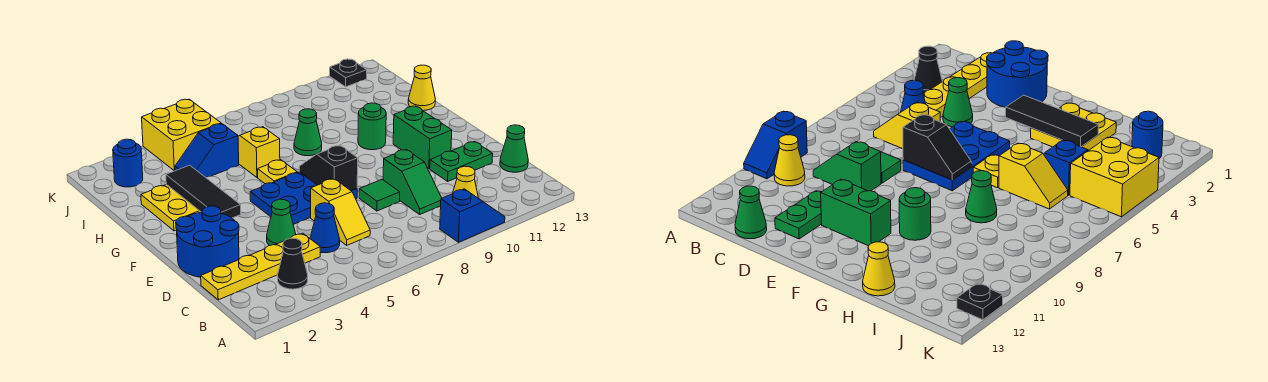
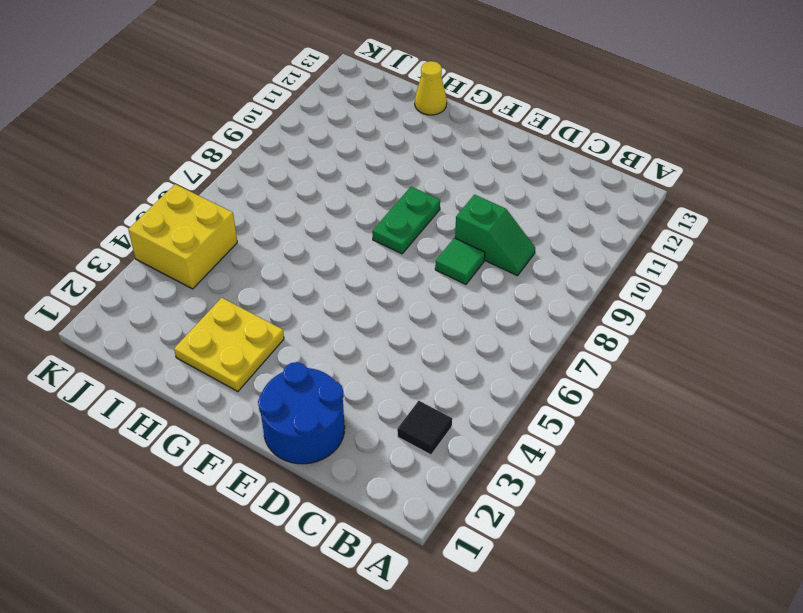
black tile B3 level 1 -> black cone B3 level 1
green plate F8:F9 level 1 -> green plate D11:D12 level 1
none -> blue slope A9:A10 level 1 top 9
none -> yellow cone B10 level 1
none -> yellow plate C1:C4 level 1

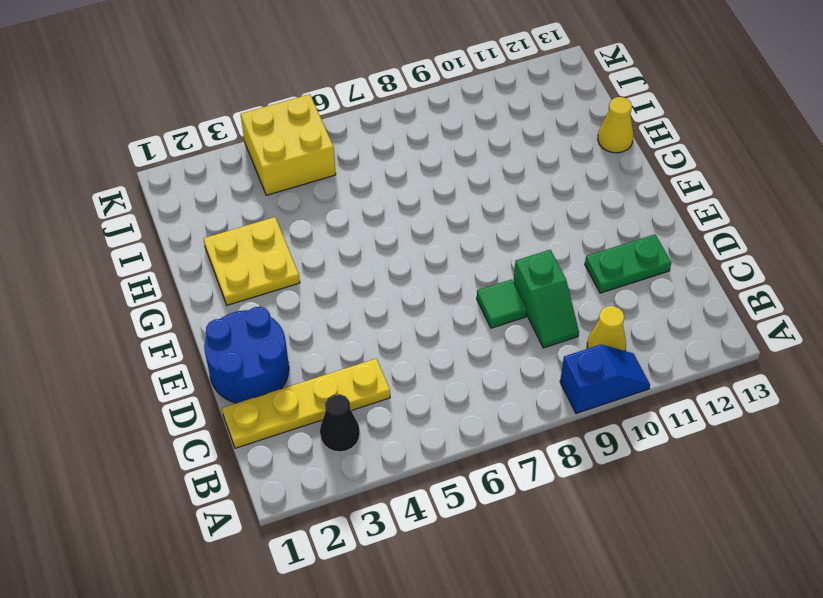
none -> blue cone C5 level 1
none -> yellow slope C6:D6 level 1 top D
none -> green cone C13 level 1

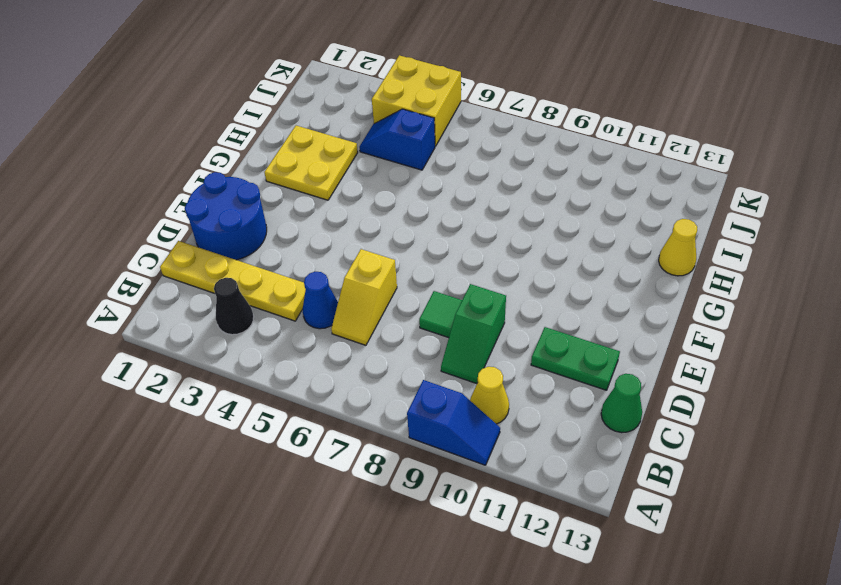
none -> green cone D4 level 1
none -> blue plate E5:F7 level 1
none -> green brick E11:F11 level 1

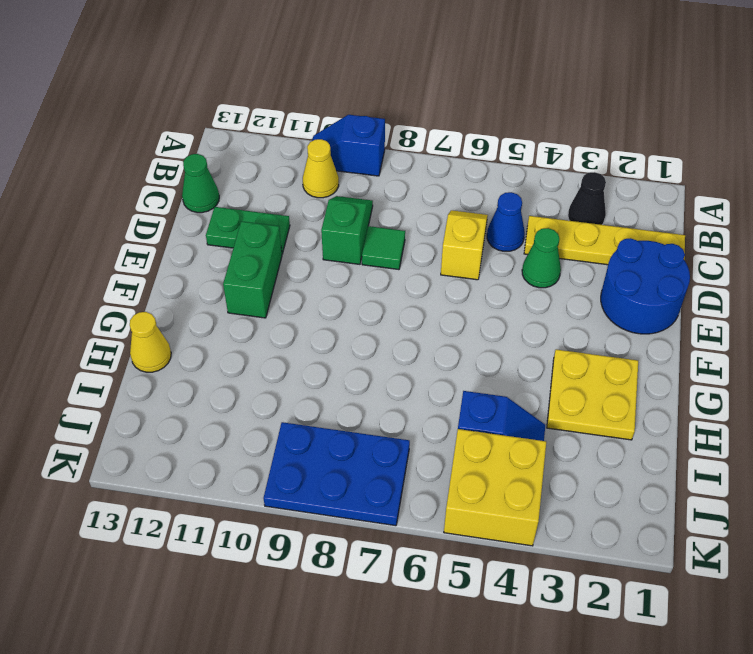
blue plate J7:K9 level 1 -> blue plate E5:F7 level 1
none -> yellow plate G6 level 1
none -> green round brick G10 level 1
none -> yellow slope H6:I6 level 1 top H

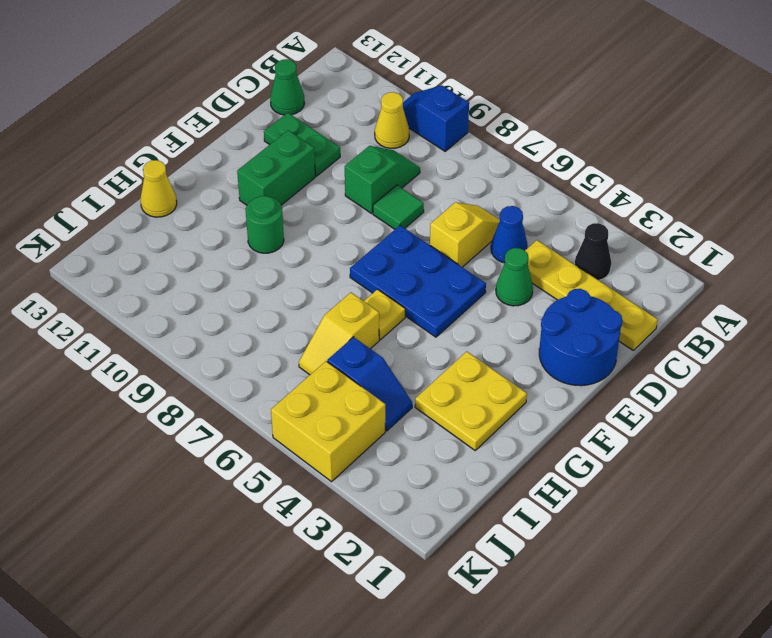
none -> green cone H8 level 1
none -> blue round brick J2 level 1
none -> black plate K12 level 1

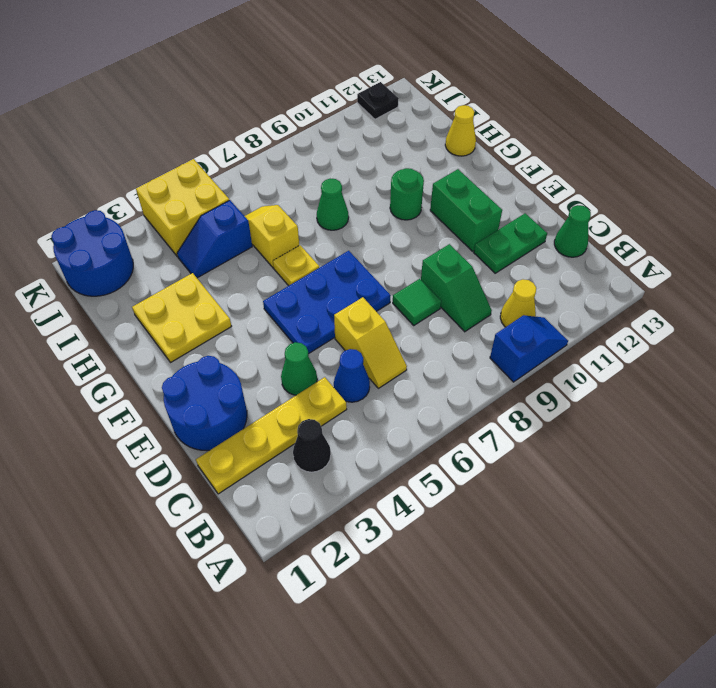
blue round brick J1:K2 level 1 -> blue round brick J2 level 1
none -> black slope E7:F7 level 2 top E
none -> black tile F3:H3 level 2

